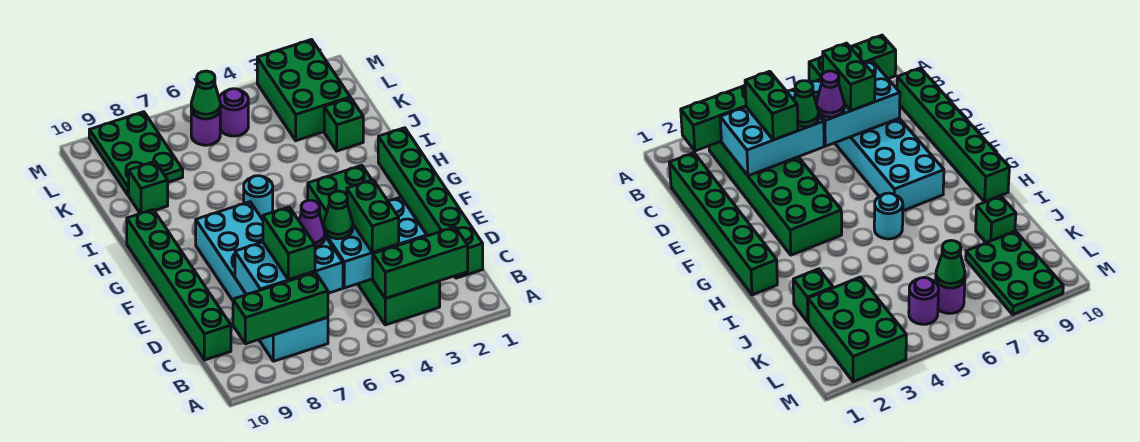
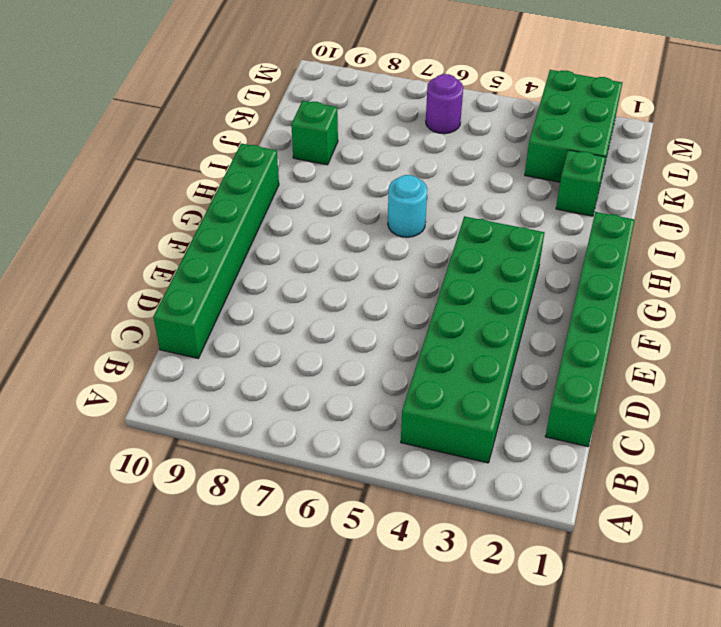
none -> cyan brick B7:G8 level 1
none -> green plate K8:M9 level 1
none -> purple round brick L5 level 1

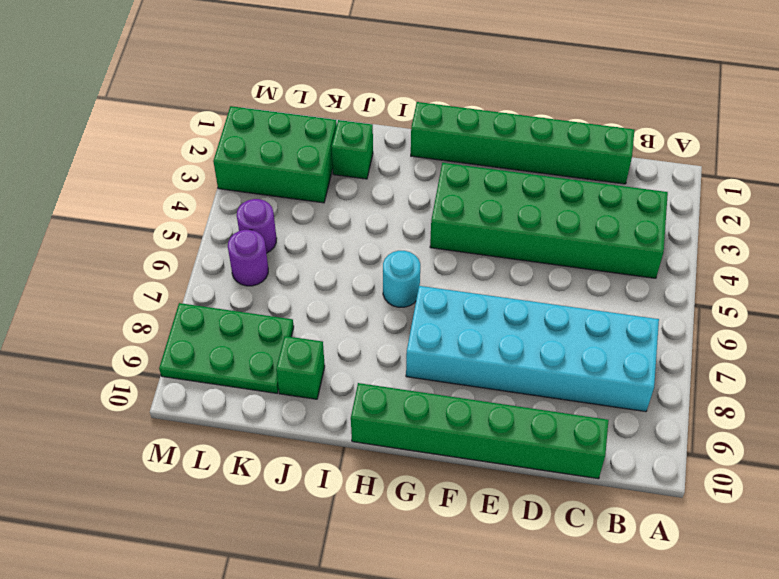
none -> green brick B2:B4 level 2
none -> green brick B7:B9 level 2
none -> cyan brick C3:D5 level 2

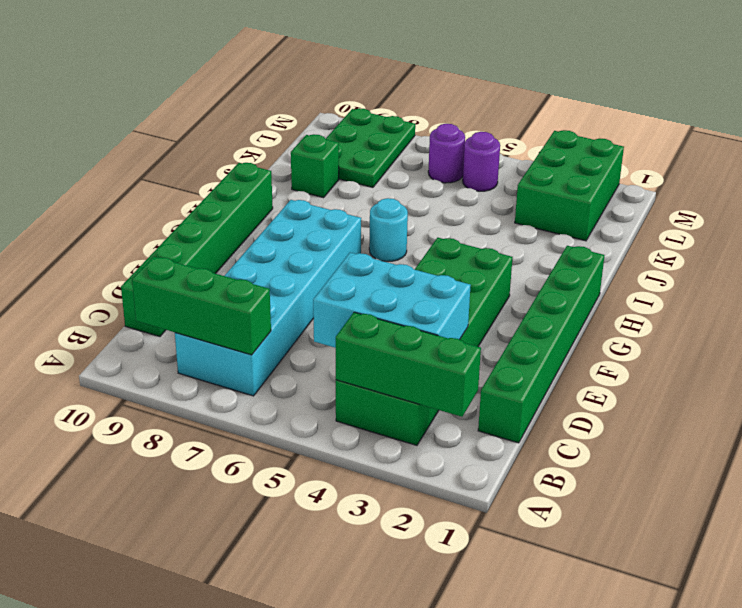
none -> green brick J2 level 1
none -> cyan brick C6:D8 level 2
none -> green cone L6 level 2

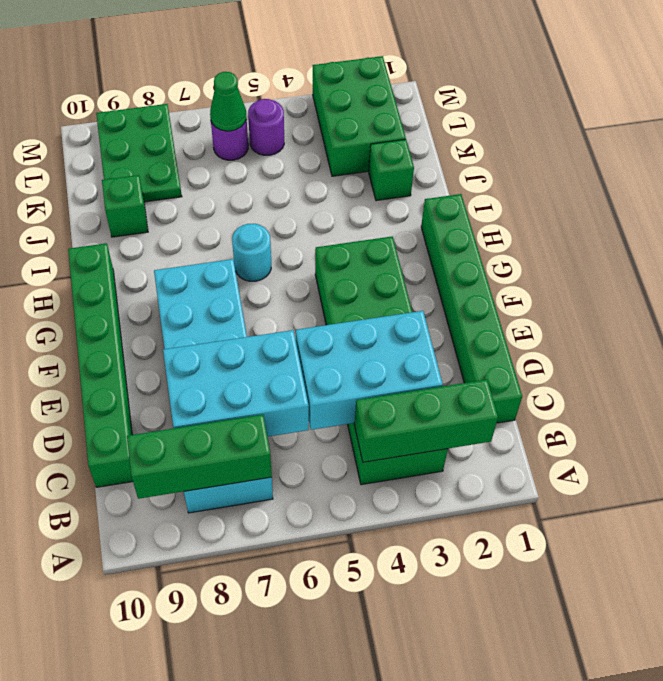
none -> green brick C4:D4 level 3
none -> green brick C7:D7 level 3
none -> green cone D5 level 3

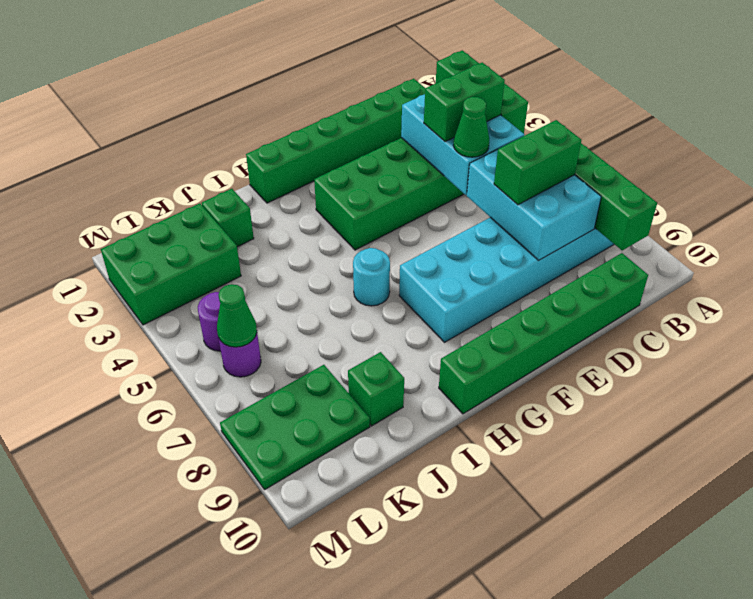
none -> purple cone D6 level 3

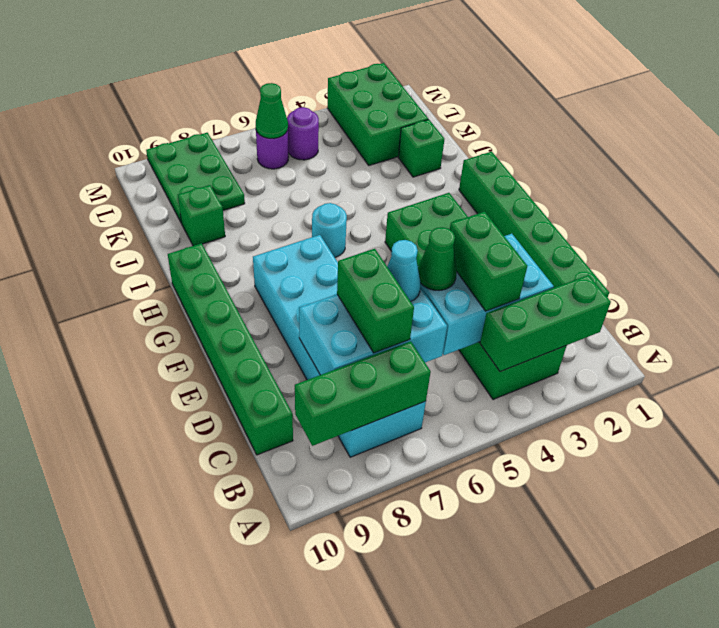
cyan cone D6 level 3 -> purple cone D6 level 3

